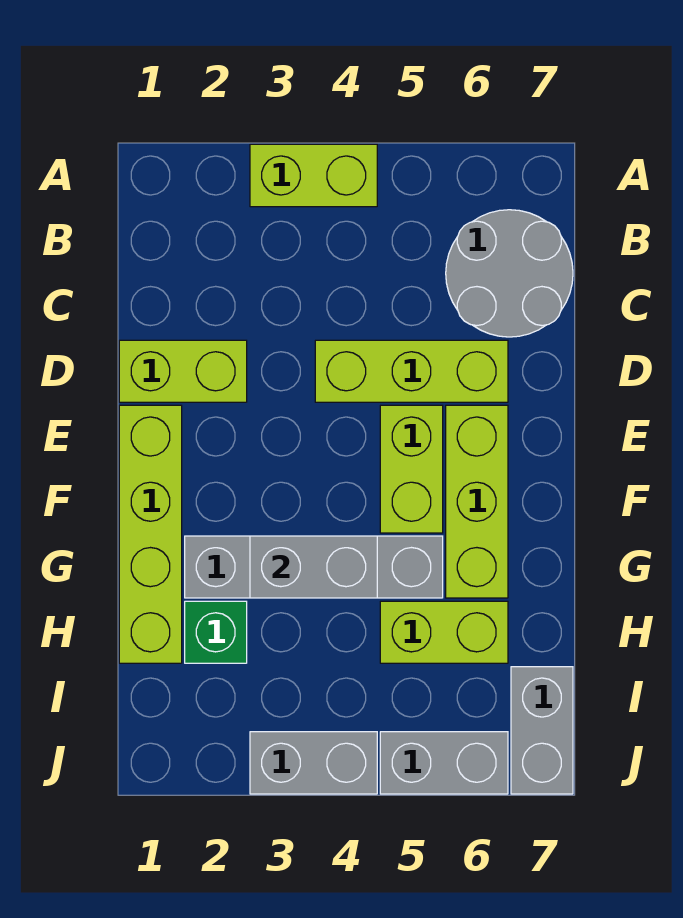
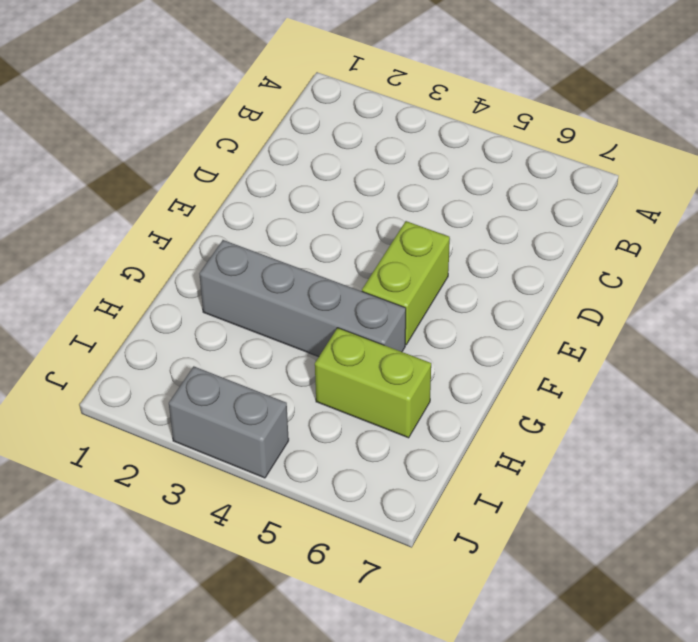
none -> lime brick A3:A4 level 1
none -> grey round brick B6:C7 level 1
none -> lime brick D1:D2 level 1

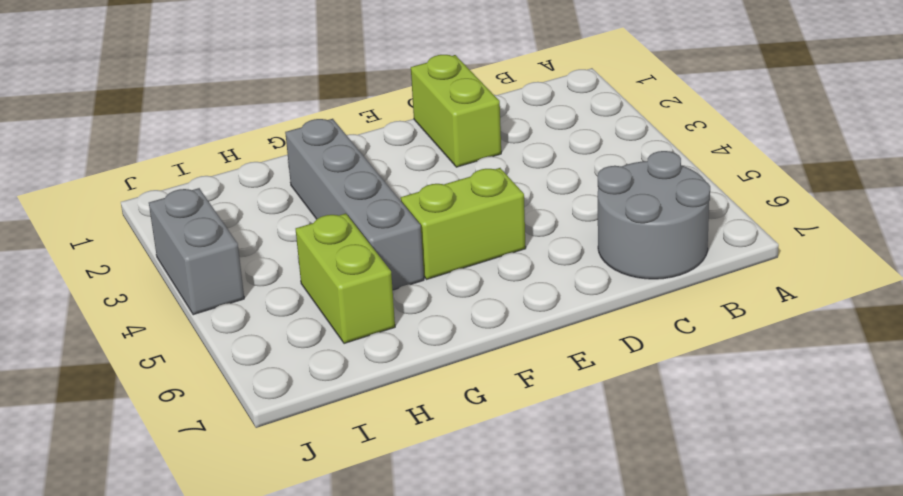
none -> lime brick A3:A4 level 1
none -> lime brick D4:D6 level 1
none -> lime brick E1:H1 level 1

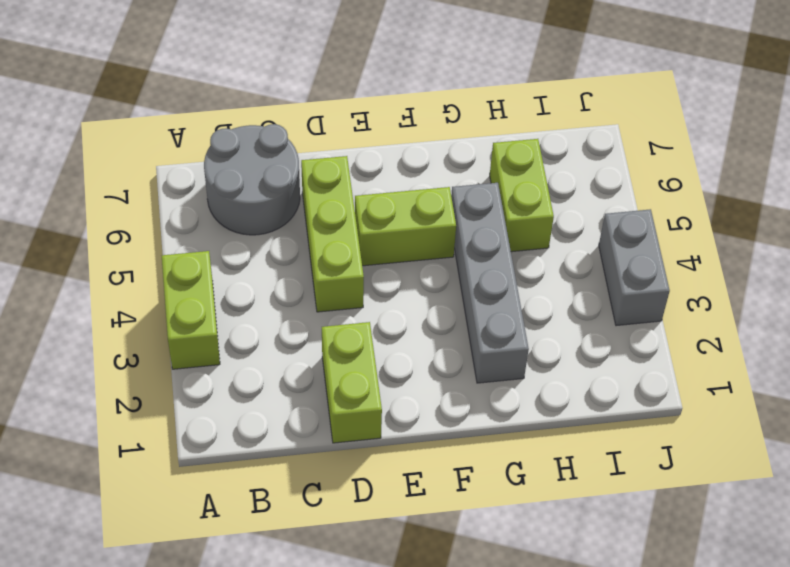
none -> lime brick E1:H1 level 1
none -> lime brick E6:G6 level 1
none -> green brick H2 level 1

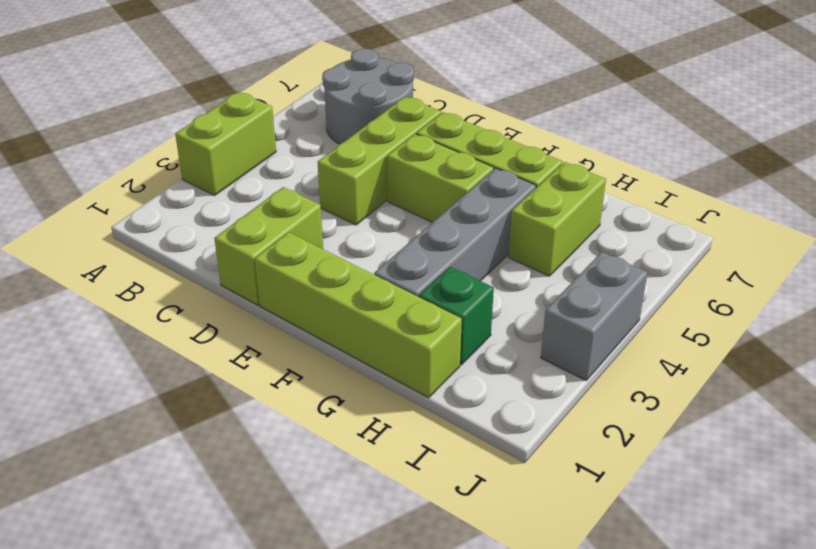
none -> grey brick I7:J7 level 1
none -> grey brick J5:J6 level 1
none -> grey brick G3:G4 level 2

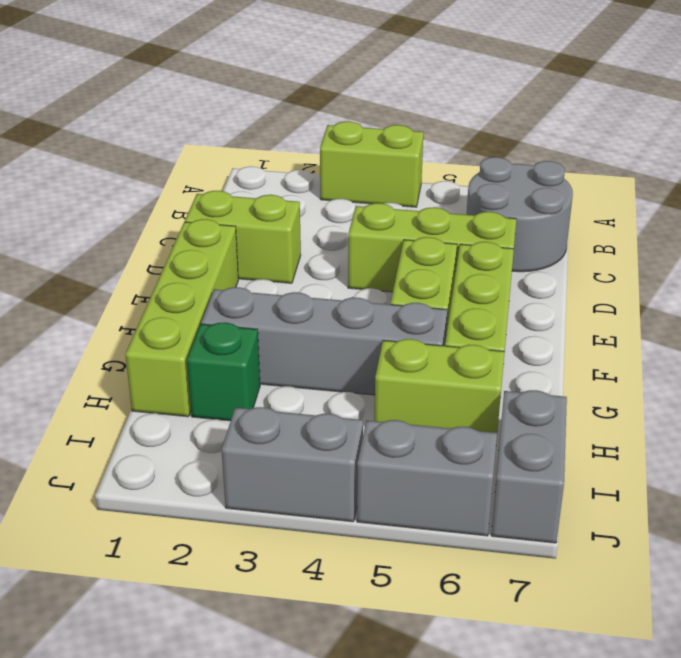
none -> grey brick G3:G4 level 2

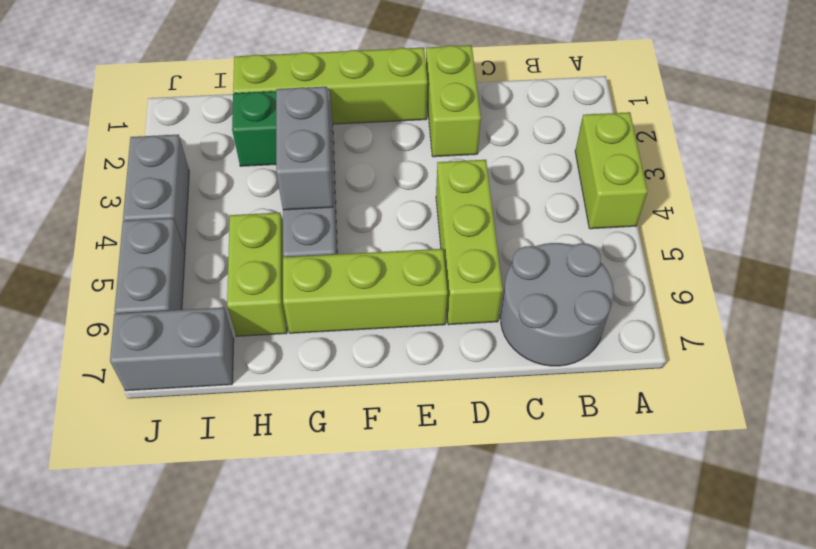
none -> lime brick E5:F5 level 1

